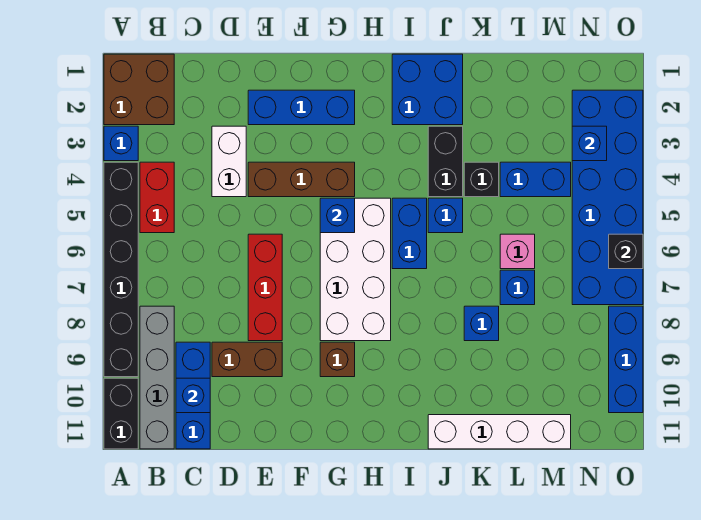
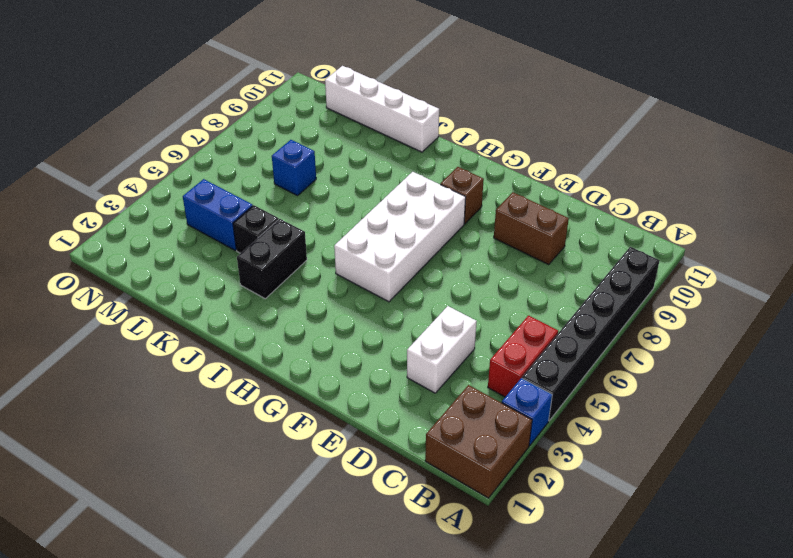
none -> black brick A10:A11 level 1
none -> grey brick B8:B11 level 1
none -> blue brick C9:C11 level 1
none -> blue brick E2:G2 level 1

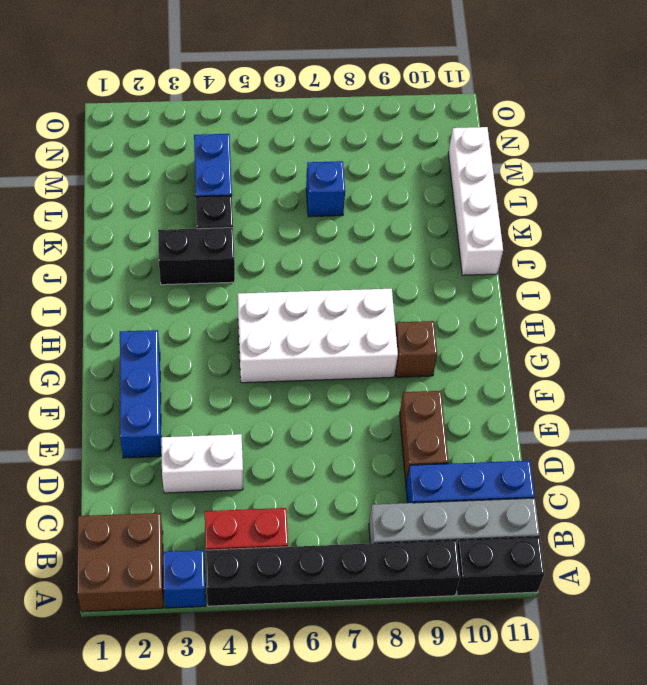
none -> brown brick E4:G4 level 1
none -> red brick E6:E8 level 1
none -> blue brick I1:J2 level 1
none -> blue brick I5:I6 level 1

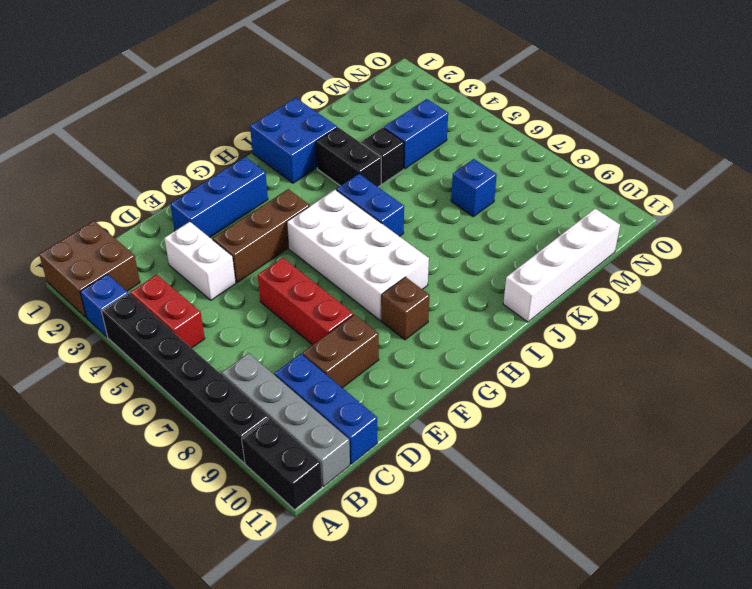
none -> blue brick J5 level 1
none -> blue brick K8 level 1
none -> pink brick L6 level 1
none -> blue brick N2:O7 level 1

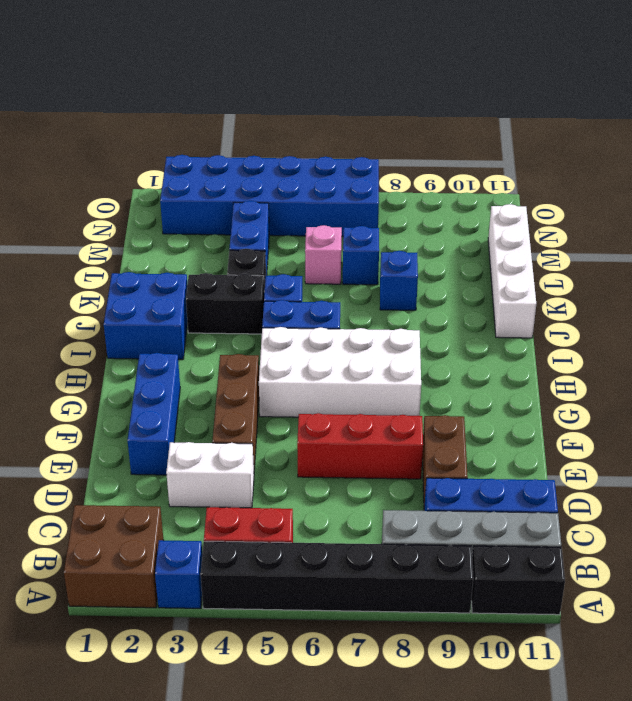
none -> brown brick G9 level 1
none -> blue brick O8:O10 level 1
none -> blue brick C10 level 2
none -> blue brick G5 level 2

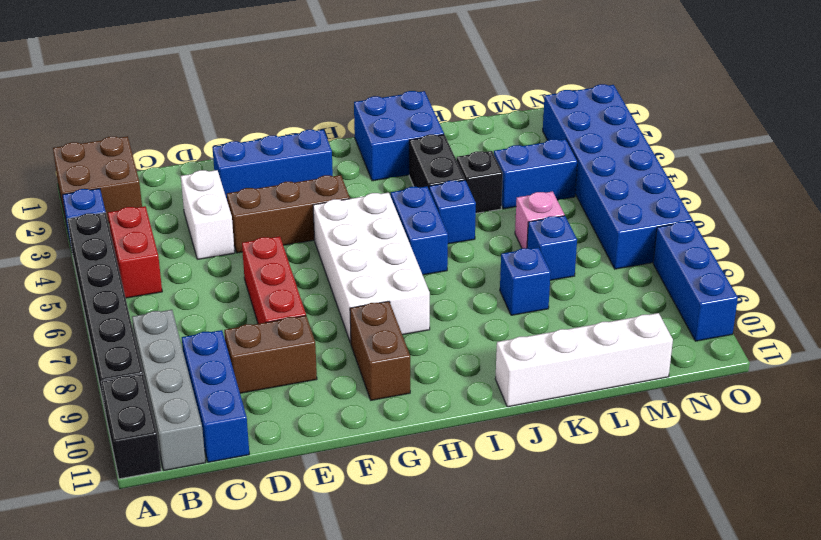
brown brick G9:G10 level 1 -> brown brick G9 level 1
none -> blue brick C10 level 2
none -> blue brick G5 level 2
none -> blue brick N3 level 2
none -> black brick O6 level 2

